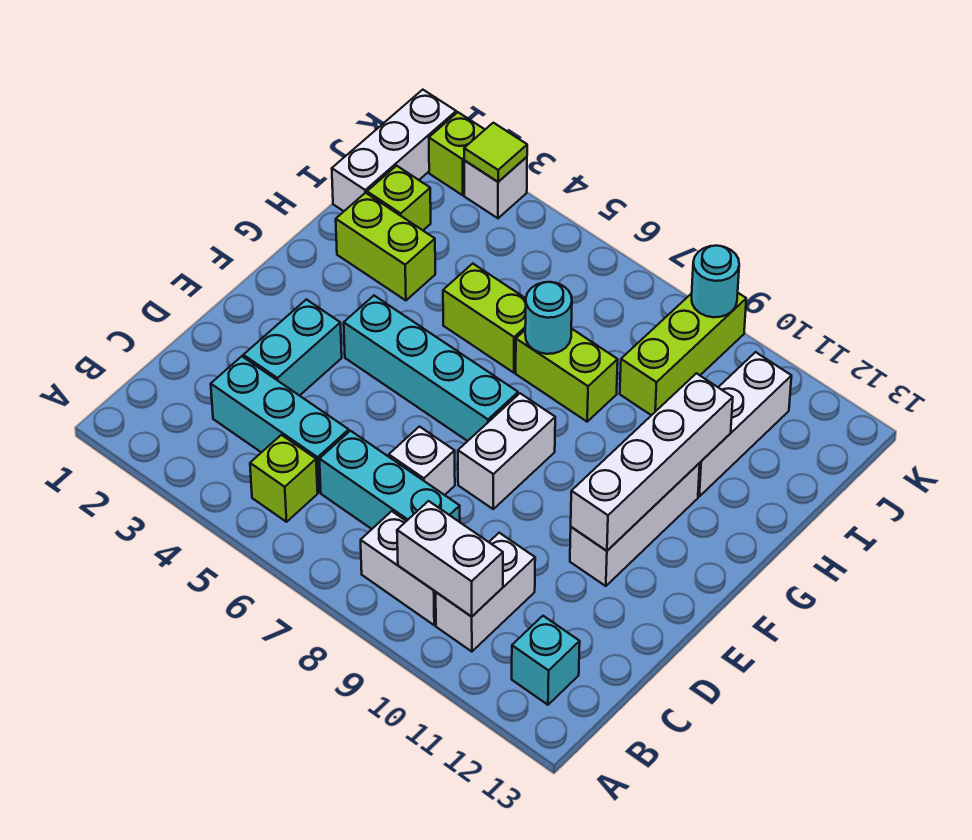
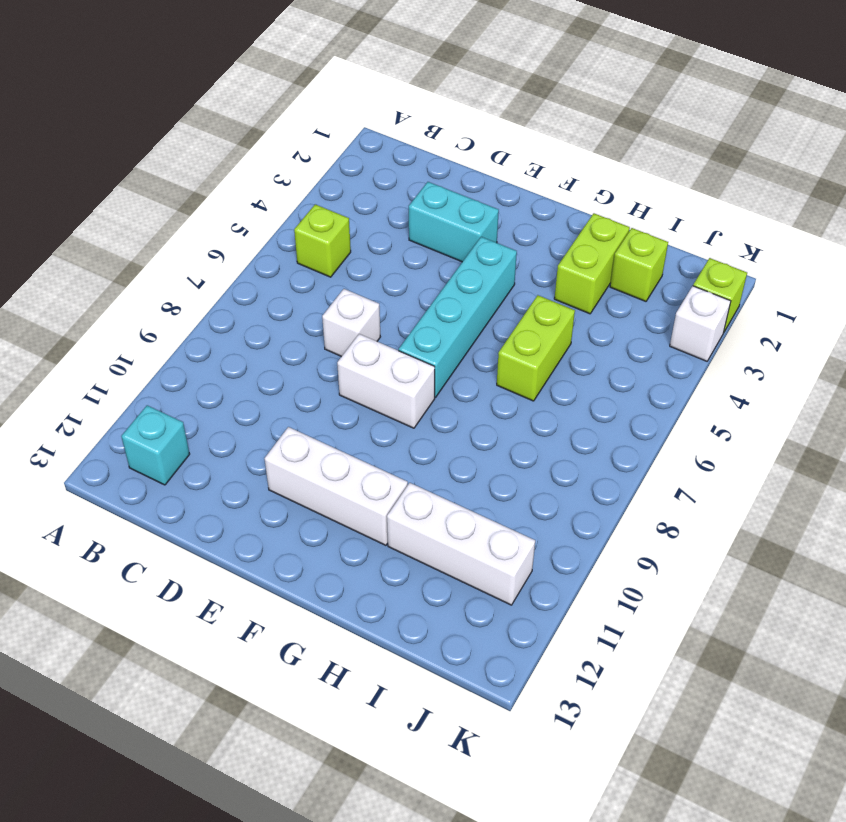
none -> white brick B8:B9 level 1
none -> white brick B10:C10 level 1
none -> cyan brick C3:C5 level 1

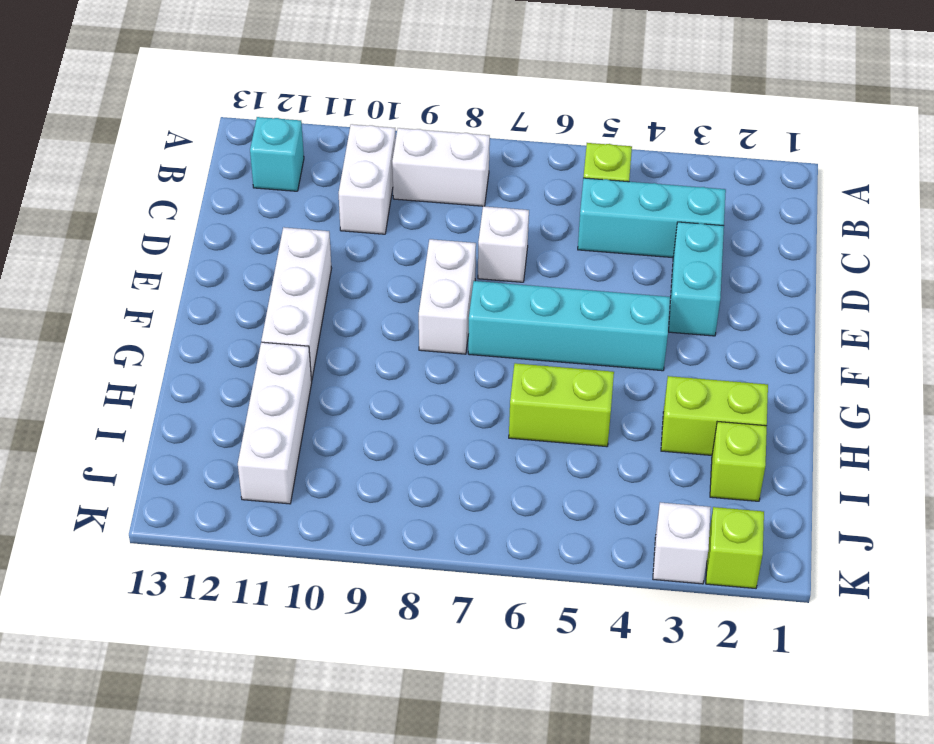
none -> cyan brick C6:C8 level 1
none -> lime brick H7:H8 level 1
none -> white brick I1:K1 level 1

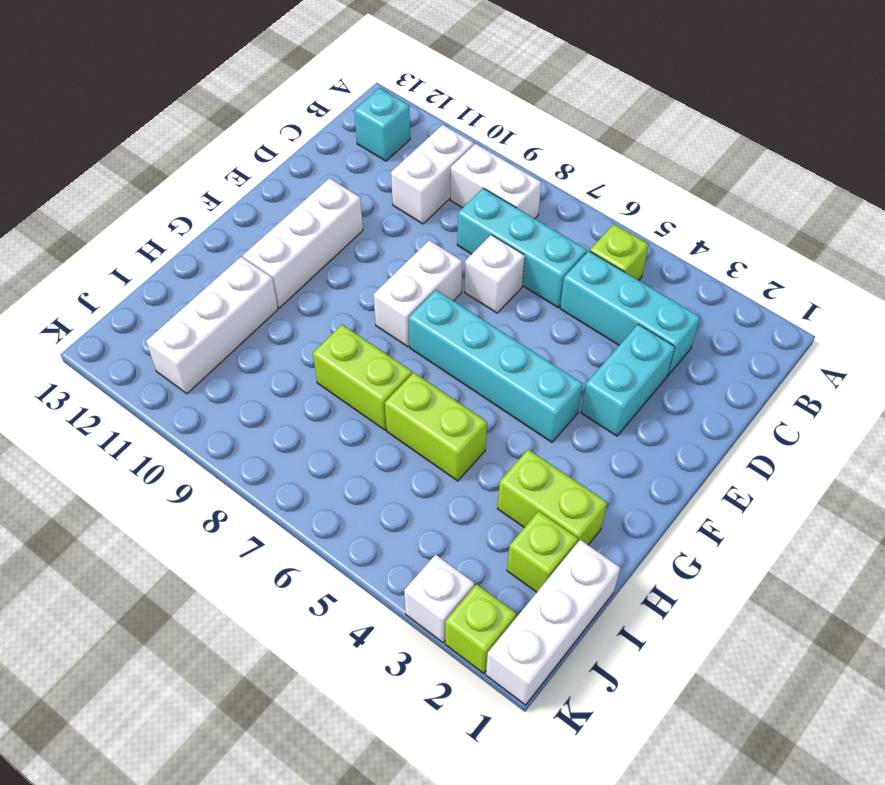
none -> lime brick I9:K9 level 1
none -> white brick B9:B10 level 2
none -> white brick E11:H11 level 2

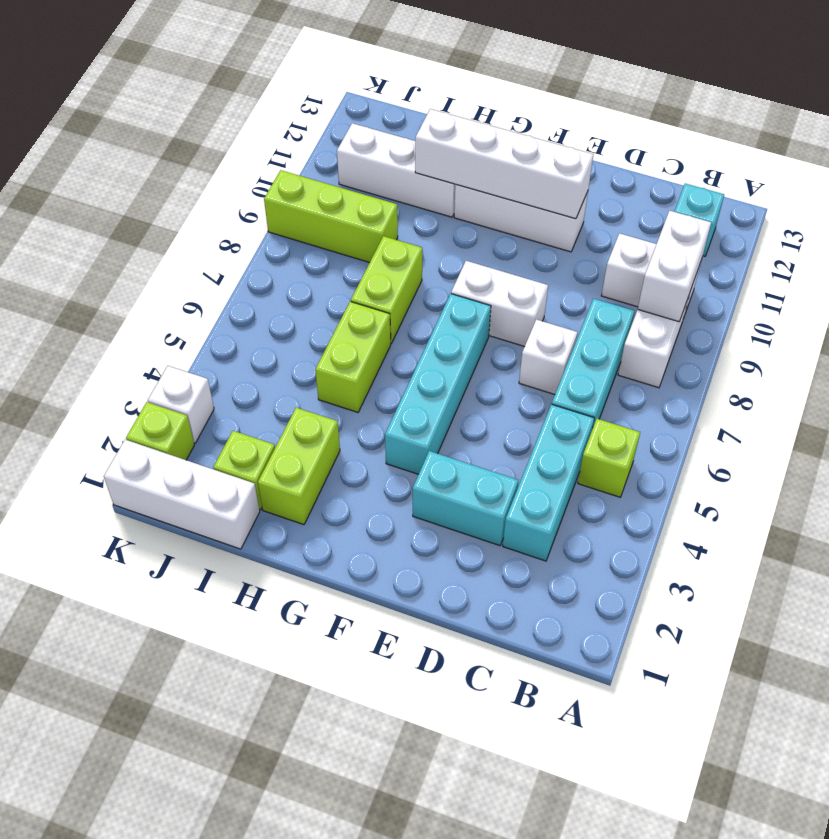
none -> cyan round brick H7 level 2
none -> lime tile K3 level 2
none -> cyan round brick K9 level 2

